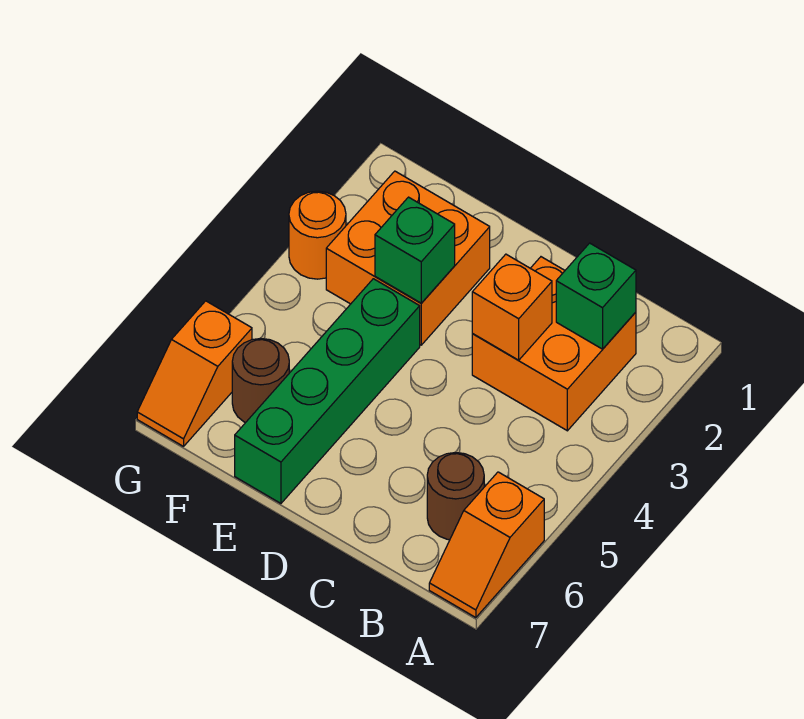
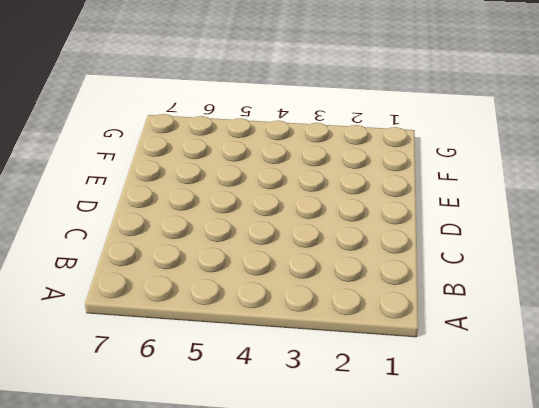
none -> orange slope A6:A7 level 1 top 6
none -> orange brick B2:C3 level 1

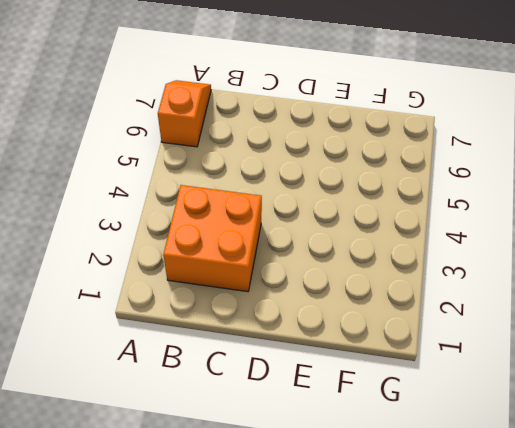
none -> brown round brick B6 level 1
none -> orange brick E2:F3 level 1

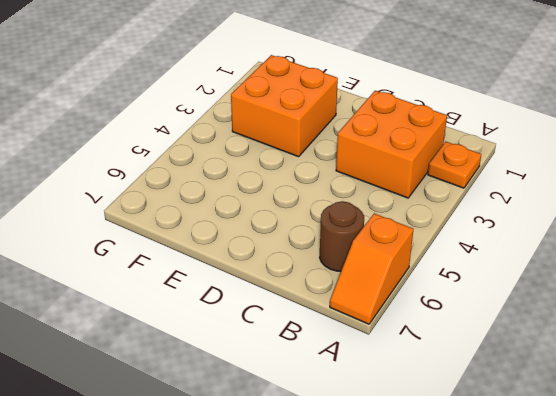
orange plate A2 level 1 -> none
none -> green brick E4:E7 level 1
none -> brown round brick F6 level 1

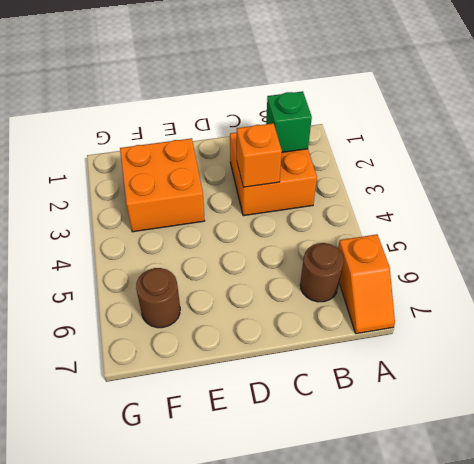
none -> green brick E4:E7 level 1
none -> orange round brick G3 level 1

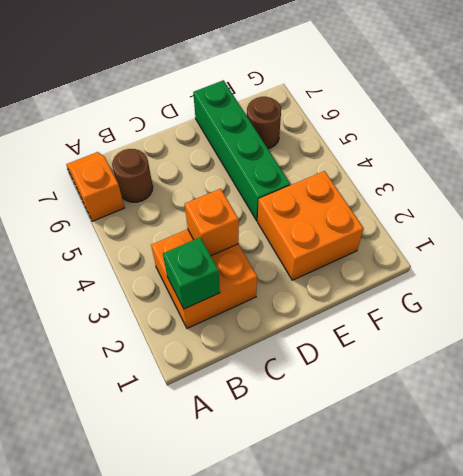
none -> orange round brick G3 level 1
none -> orange slope G6:G7 level 1 top 6

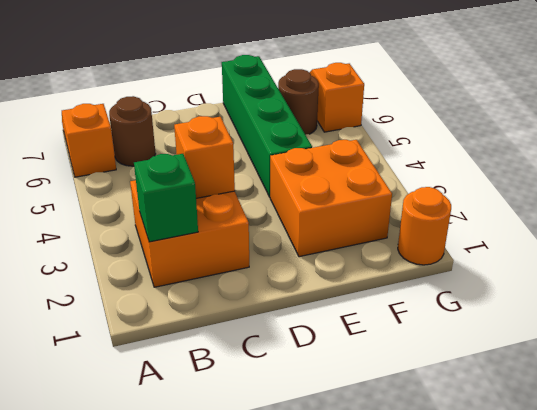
orange round brick G1 level 1 -> orange round brick G3 level 1
none -> green brick E3 level 2

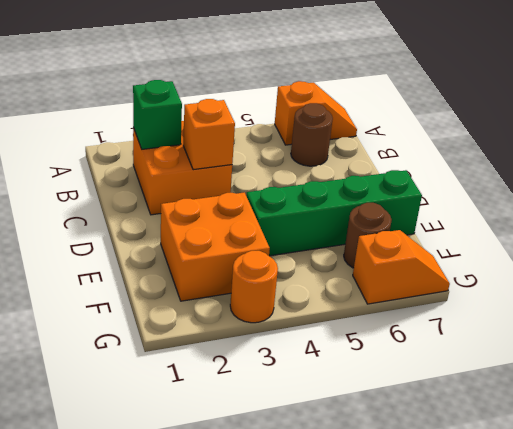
none -> green brick E3 level 2

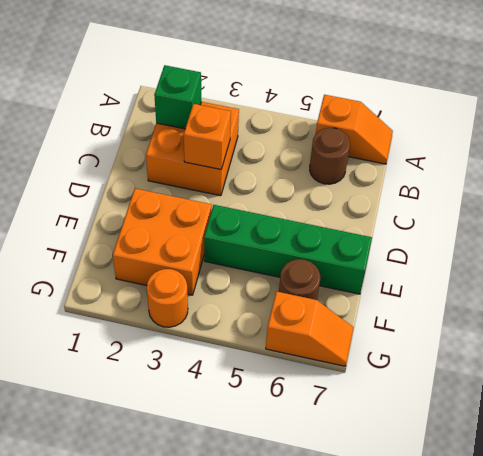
none -> green brick E3 level 2

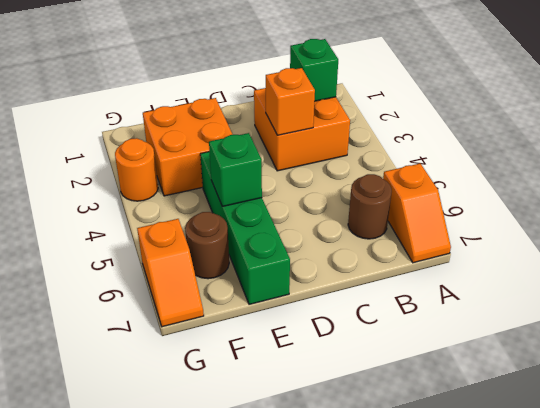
green brick E5 level 2 -> green brick E3 level 2

